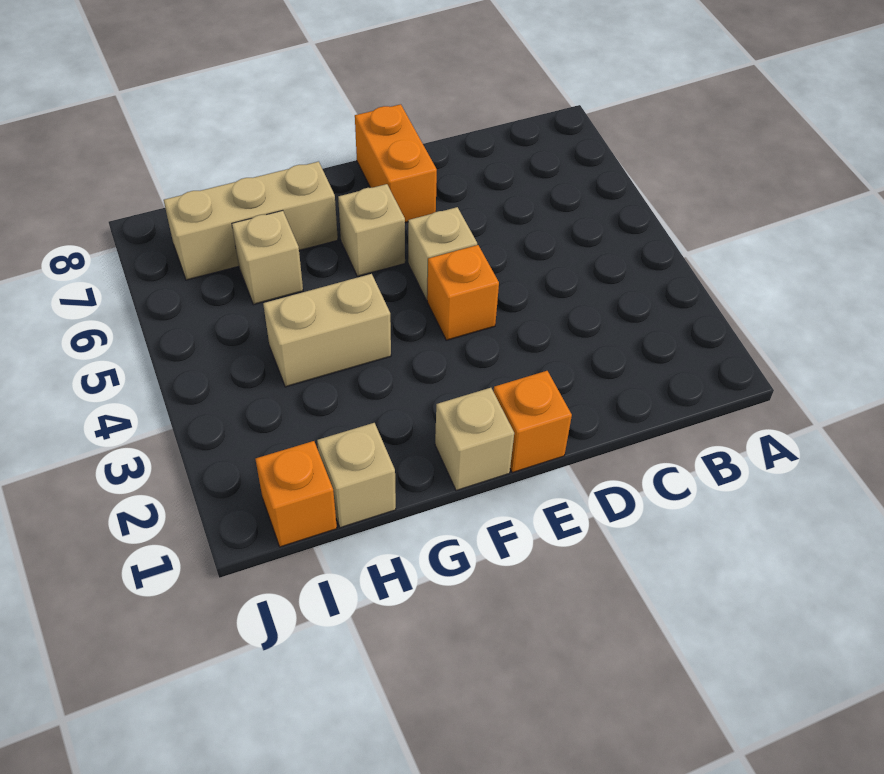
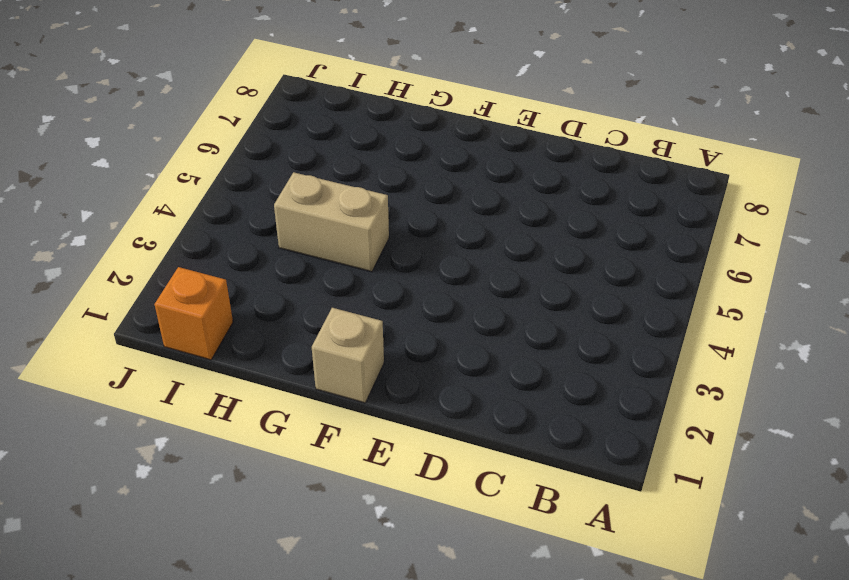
none -> orange brick E1 level 1
none -> orange brick E4 level 1

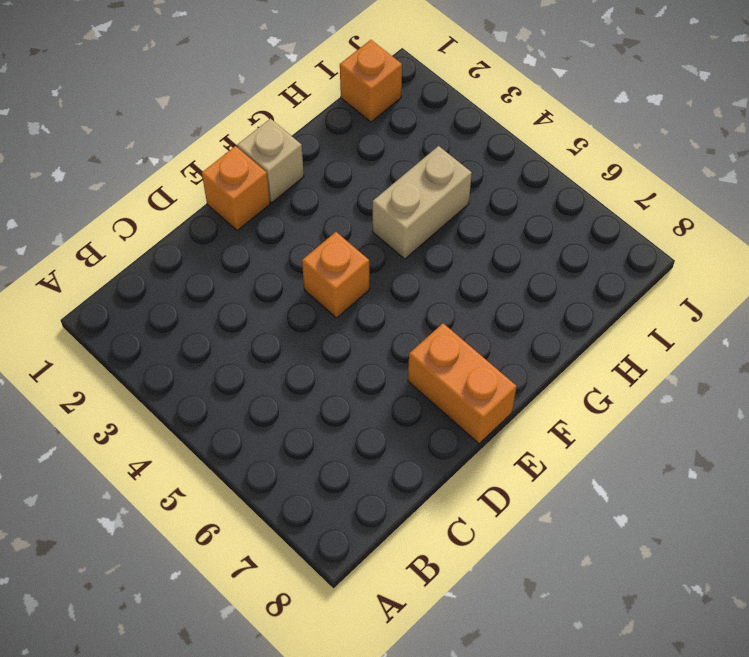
none -> tan brick E5 level 1
none -> tan brick F6 level 1

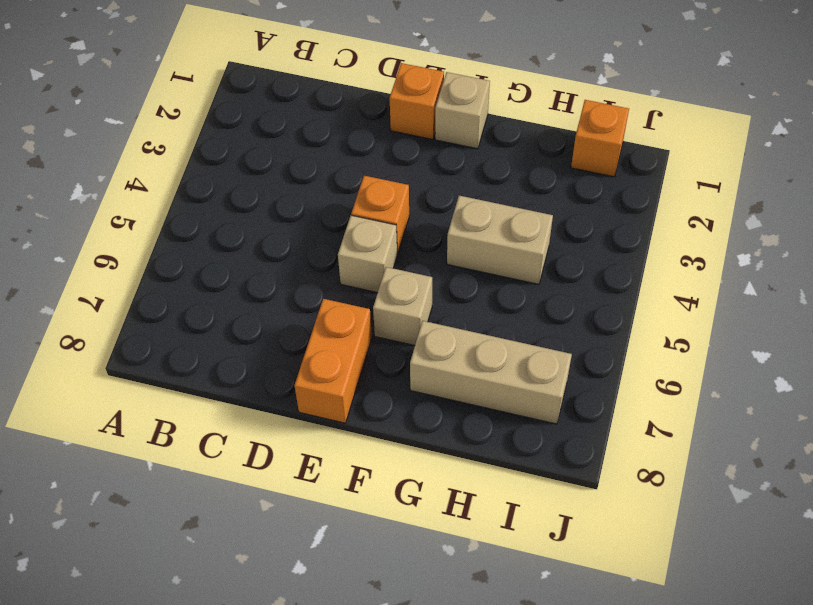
none -> tan brick H1 level 1
none -> tan brick H6 level 1

